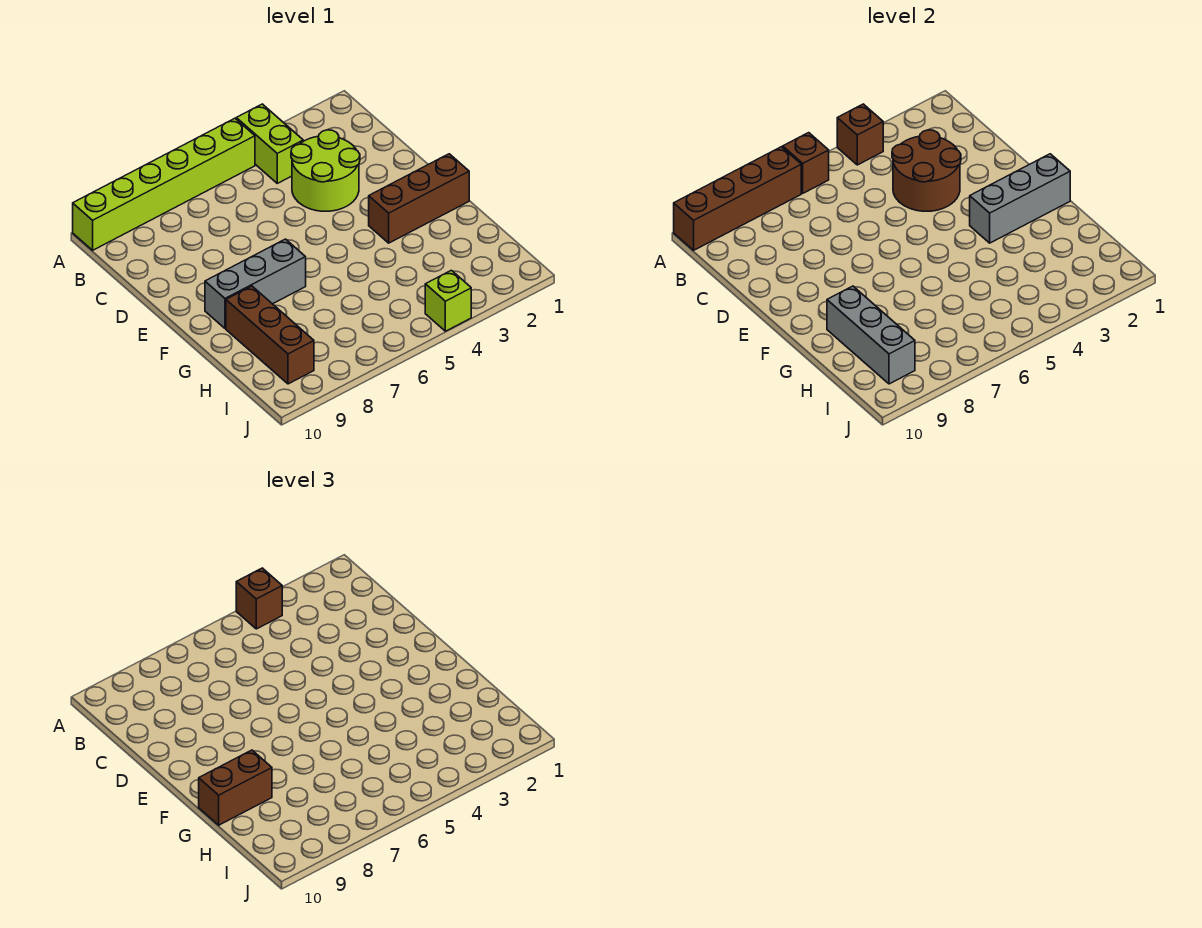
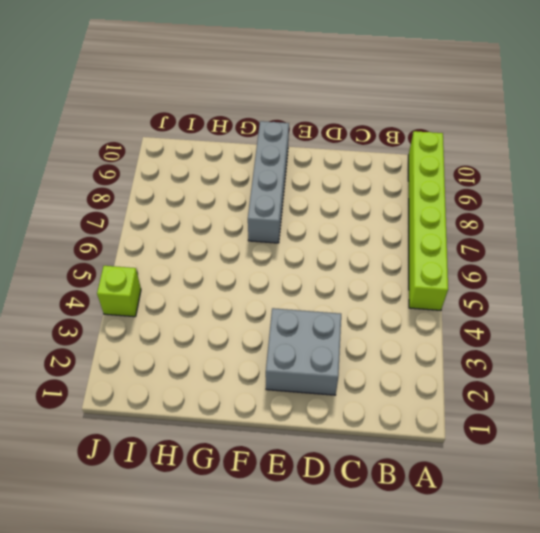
grey brick D2:E3 level 1 -> lime round brick C3:D4 level 1
grey brick F7:F10 level 1 -> grey brick F7:F9 level 1
none -> lime brick A4:B4 level 1
none -> brown brick F1:F3 level 1
none -> brown brick G9:I9 level 1

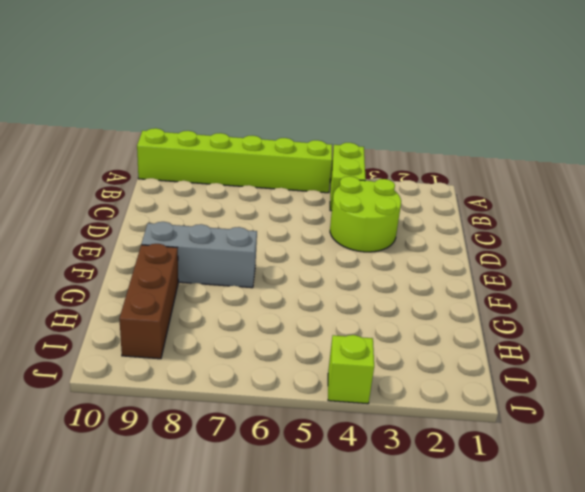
none -> brown brick F1:F3 level 1
none -> brown brick A4 level 2
none -> brown brick A6 level 2

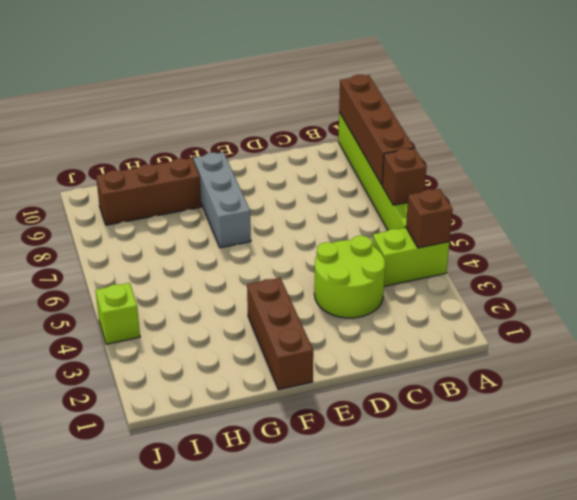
none -> brown round brick C3:D4 level 2
none -> grey brick F1:F3 level 2
none -> grey brick G9:I9 level 2

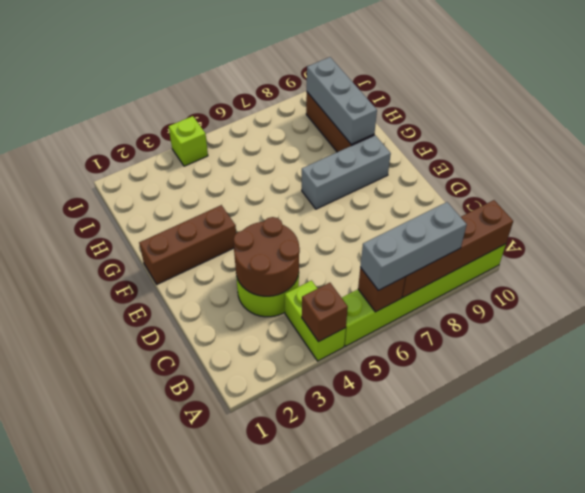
grey brick A6:A8 level 3 -> grey brick F1:F3 level 2
none -> brown brick A4 level 3
none -> brown brick G9:G10 level 3

